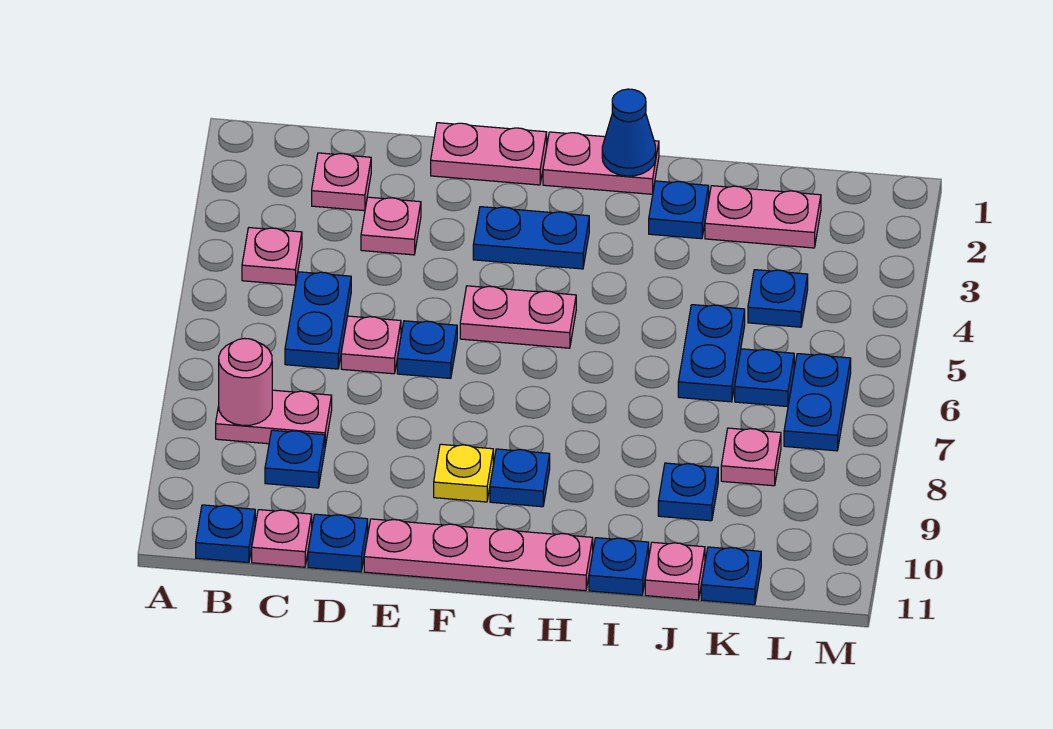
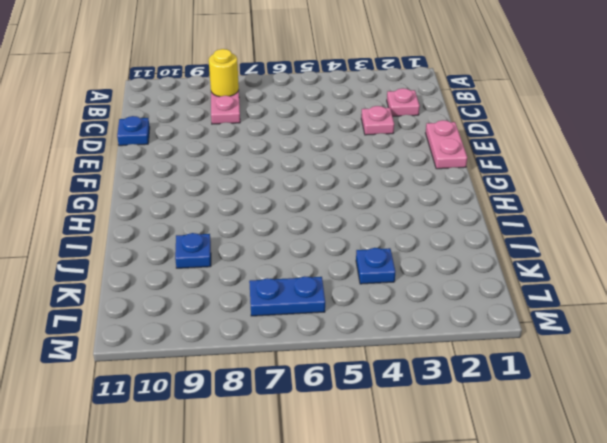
yellow round brick B8 level 2 -> pink round brick B8 level 2
none -> pink plate B4 level 1
none -> blue plate B11 level 1
none -> blue plate C5:C6 level 1
none -> blue plate C9 level 1

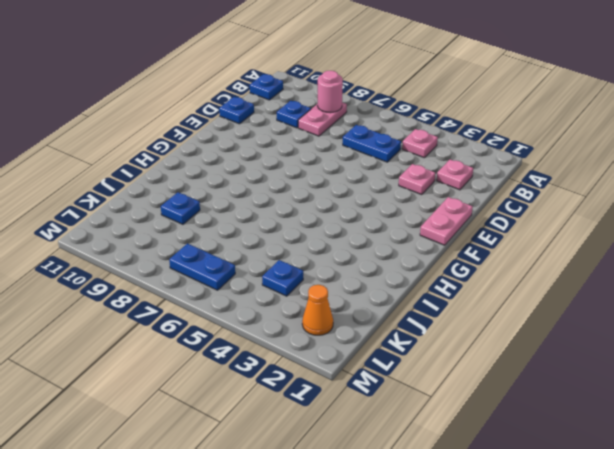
orange cone L2 level 1 -> none
none -> pink plate C11 level 1
none -> pink plate D6 level 1
none -> blue plate E6 level 1
none -> pink plate E11:H11 level 1

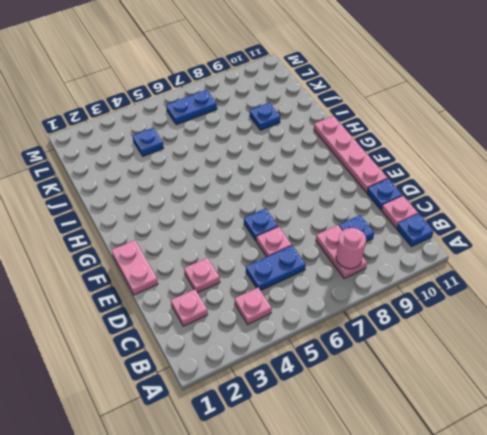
none -> blue plate F3:G3 level 1
none -> pink plate F5:G5 level 1
none -> yellow plate F9 level 1
none -> pink plate G1:H1 level 1

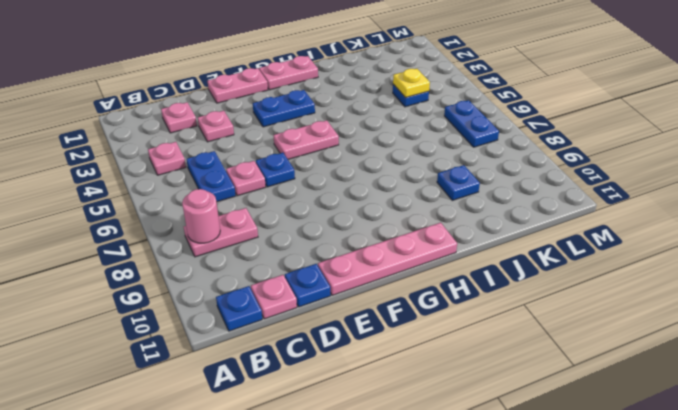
yellow plate K4 level 2 -> yellow plate F9 level 1
none -> blue plate C9 level 1
none -> blue plate G9 level 1
none -> blue plate I2 level 1
none -> blue plate I11 level 1

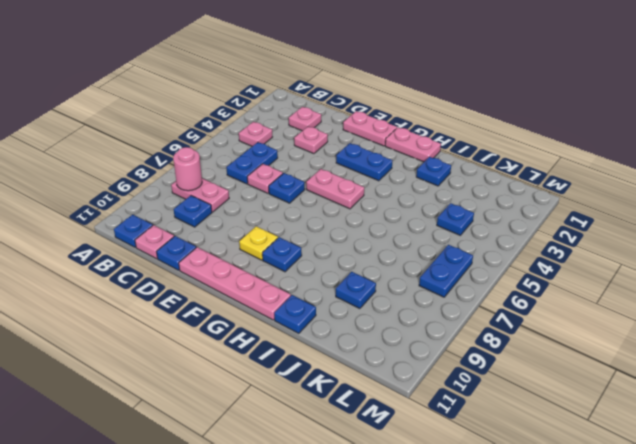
none -> pink plate J2:K2 level 1
none -> blue plate J5:J6 level 1
none -> pink plate J11 level 1
none -> blue plate K6 level 1

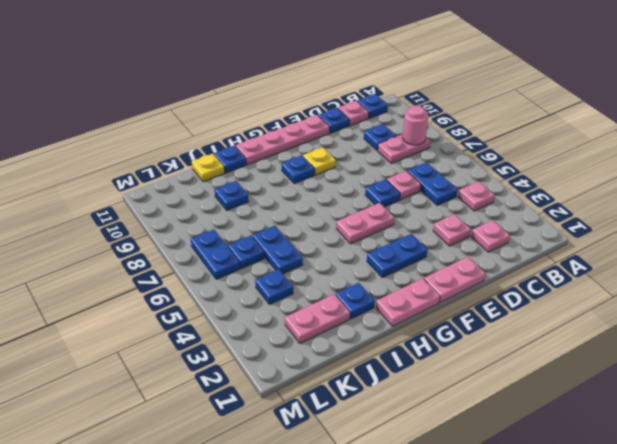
yellow plate J11 level 1 -> pink plate J11 level 1
none -> pink plate K8 level 1
none -> blue plate K11 level 1
none -> blue cone H1 level 2

